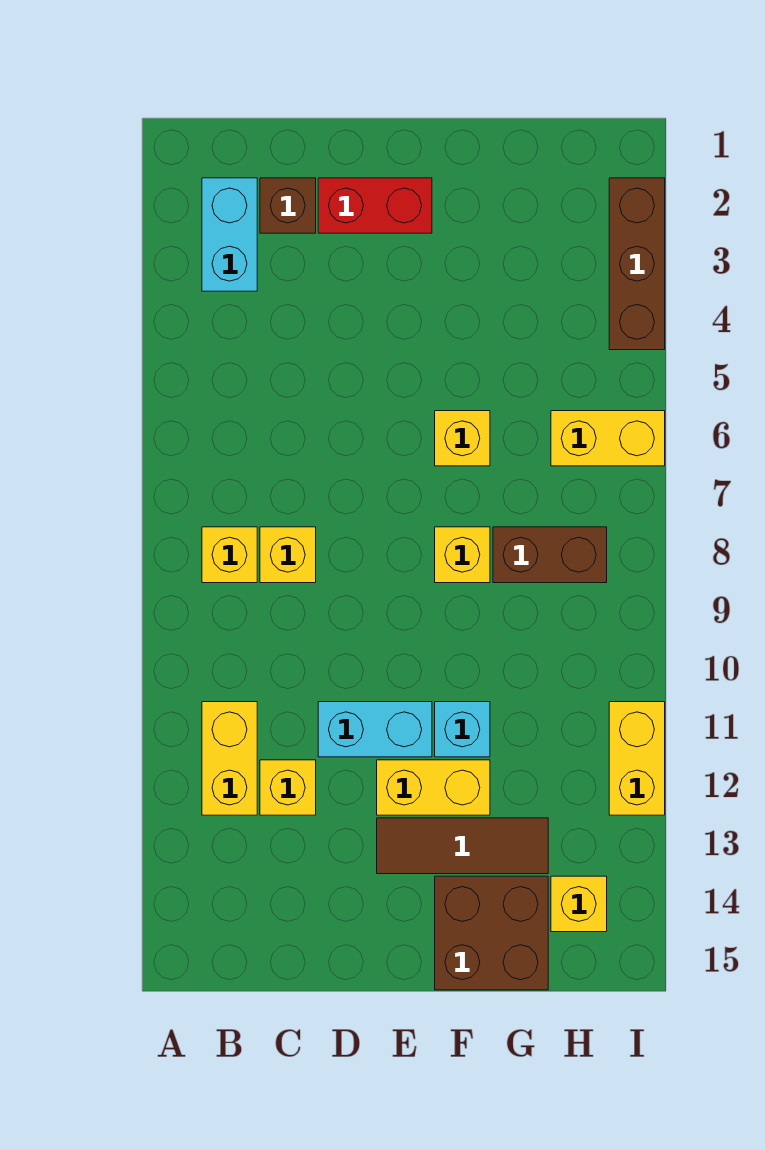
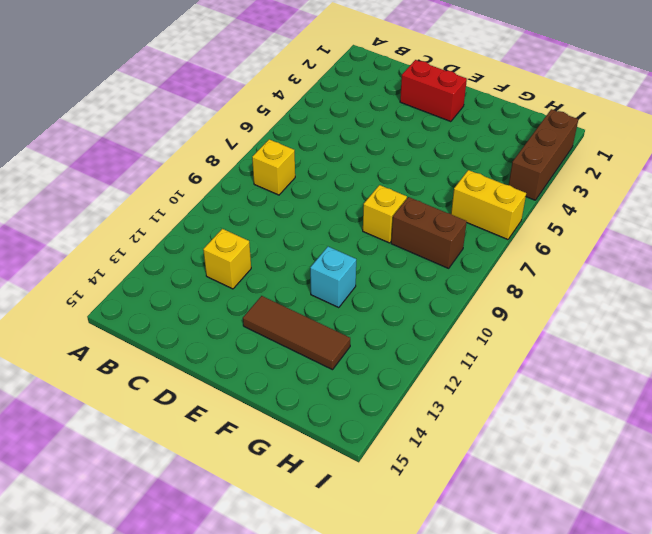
none -> cyan brick B2:B3 level 1
none -> yellow brick B11:B12 level 1
none -> brown brick C2 level 1

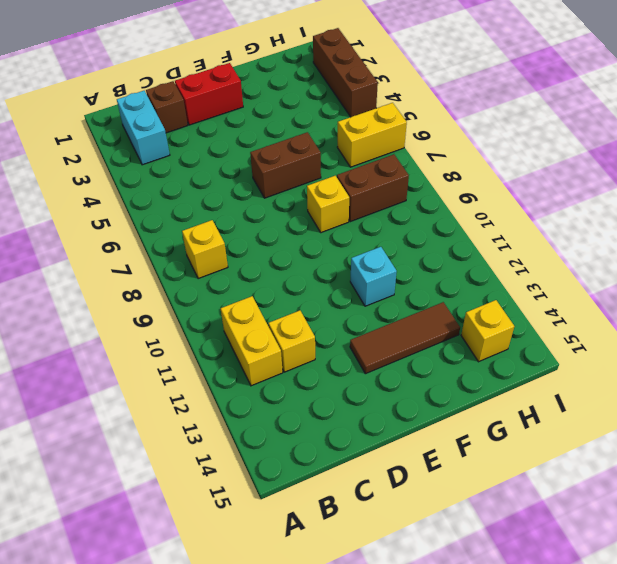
brown brick E6:F6 level 1 -> yellow brick F6 level 1
none -> yellow brick C8 level 1
none -> cyan brick D11:E11 level 1
none -> yellow brick E12:F12 level 1

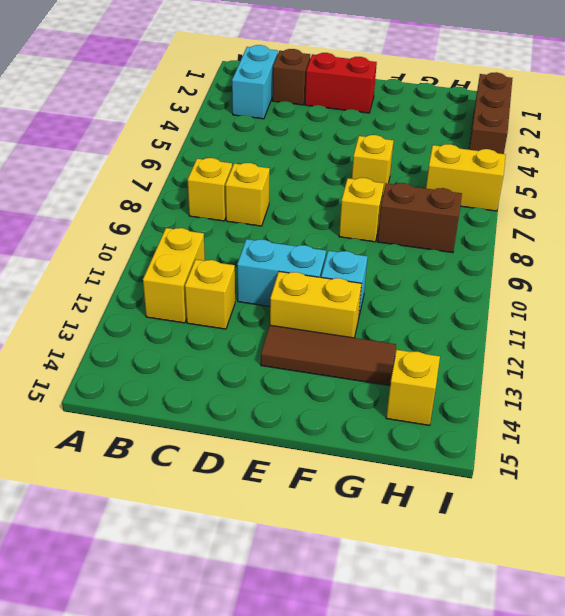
none -> brown brick F14:G15 level 1
none -> yellow brick I11:I12 level 1

